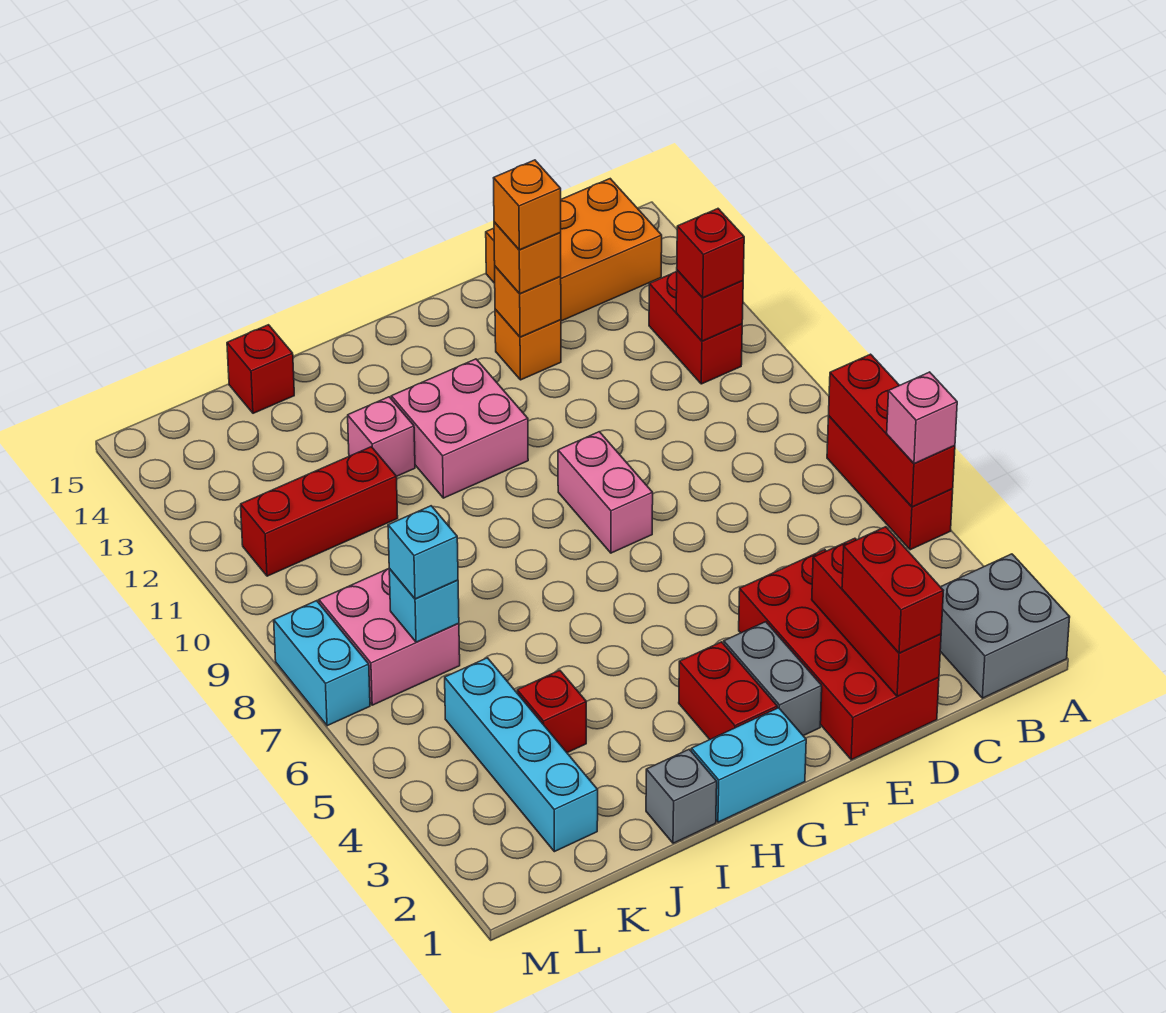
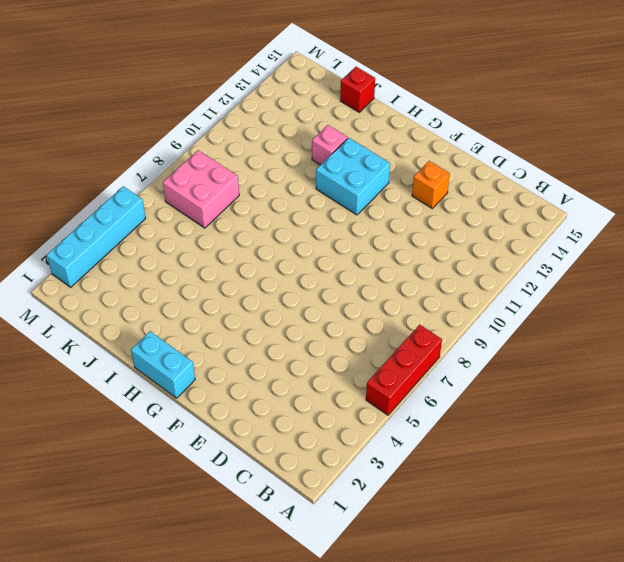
cyan brick G11:H12 level 1 -> pink brick G11:H12 level 1
cyan brick M2:M5 level 1 -> cyan brick K2:K5 level 1
none -> grey brick A1:B2 level 1
none -> red brick B11:B12 level 1
none -> orange brick B14:D15 level 1
none -> red brick D1:E4 level 1

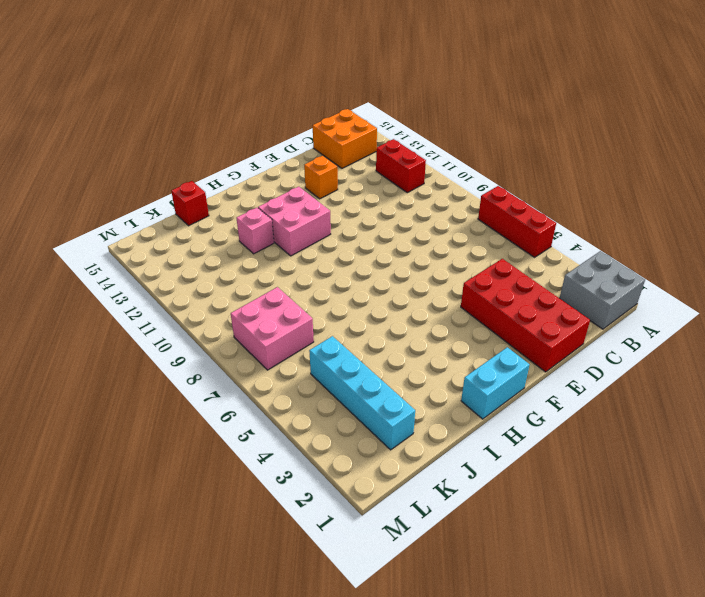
orange brick B14:C15 level 1 -> orange brick B14:D15 level 1
none -> grey brick F2:F3 level 1
none -> pink brick F8:F9 level 1
none -> red brick G2:G3 level 1
none -> grey brick I1 level 1

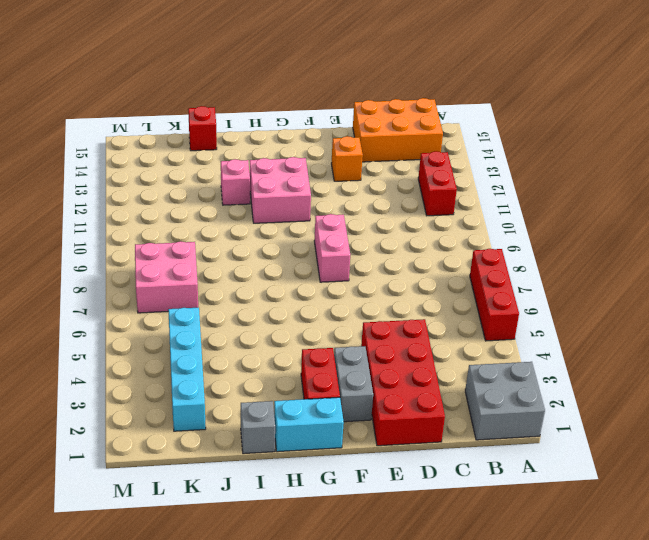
none -> red brick J4 level 1
none -> red brick J11:L11 level 1
none -> cyan brick M7:M8 level 1
none -> red brick A5:A7 level 2

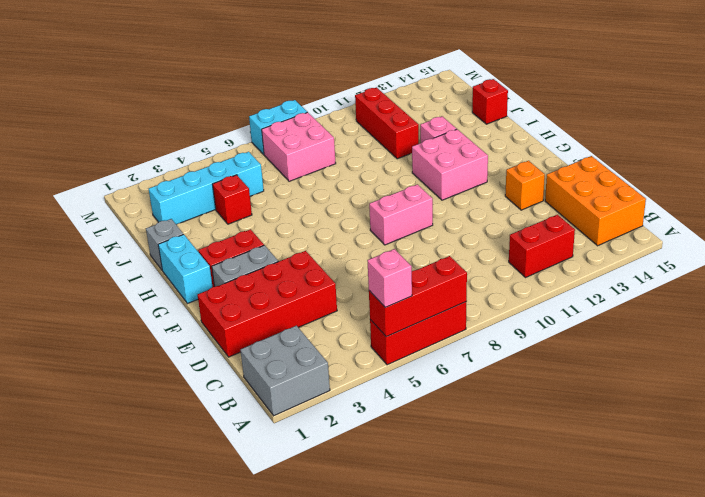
none -> red brick B11 level 2
none -> red brick D1:D3 level 2
none -> orange brick E13 level 2
none -> cyan brick K7 level 2

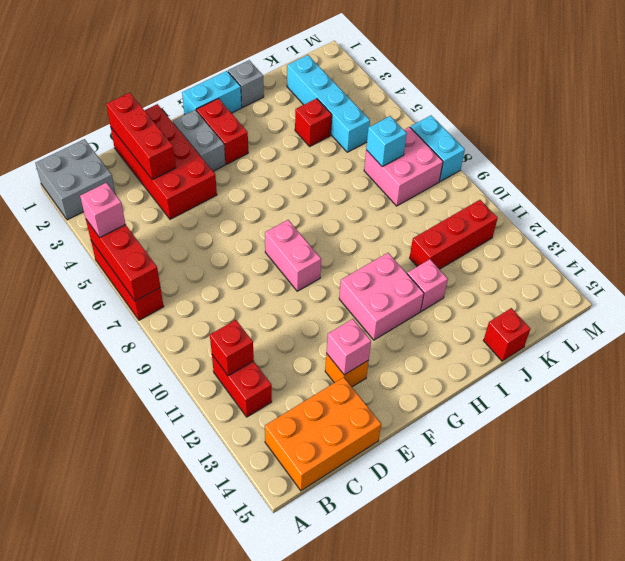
pink brick E13 level 2 -> orange brick E13 level 2
none -> red brick B11 level 3
none -> red brick D1:D2 level 3
none -> orange brick E13 level 3
none -> cyan brick K7 level 3

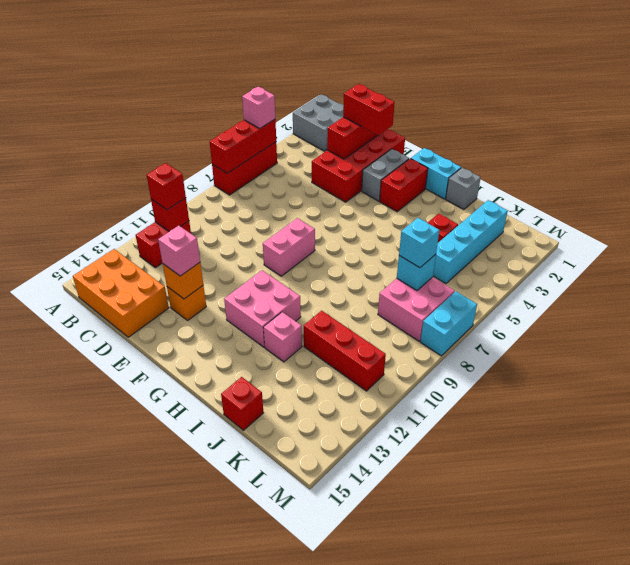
red brick D2:E2 level 3 -> red brick D1:D2 level 3
pink brick E13 level 3 -> orange brick E13 level 3
none -> orange brick E13 level 4

